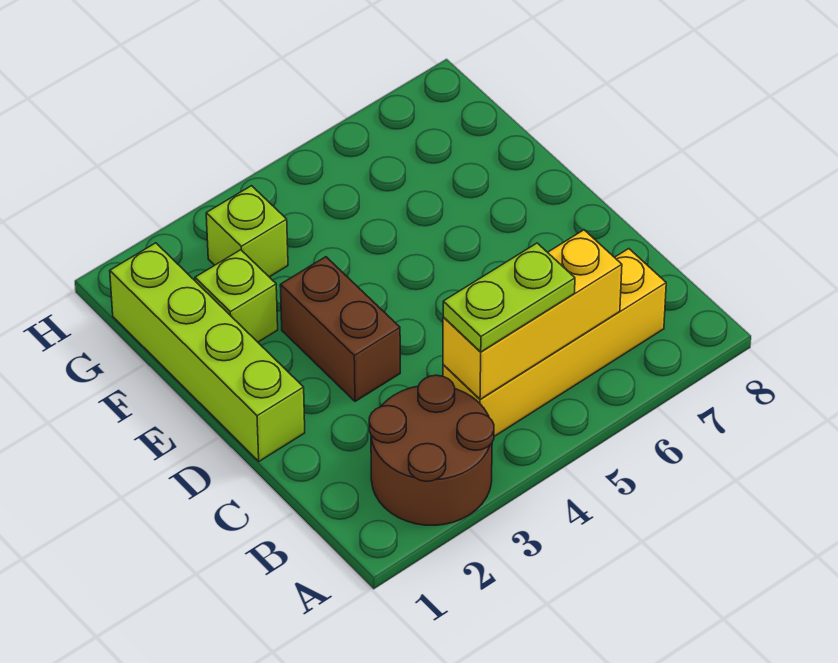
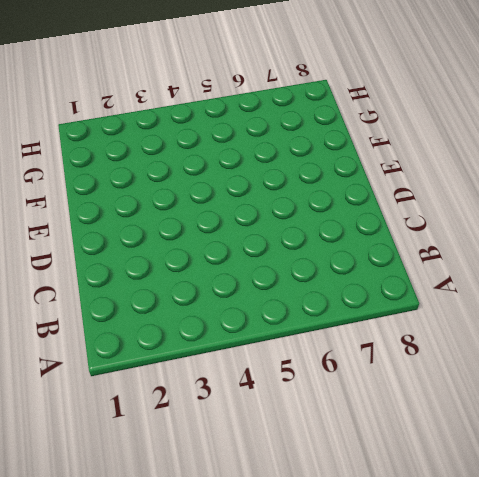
none -> brown round brick A2:B3 level 1
none -> yellow brick B4:B7 level 1

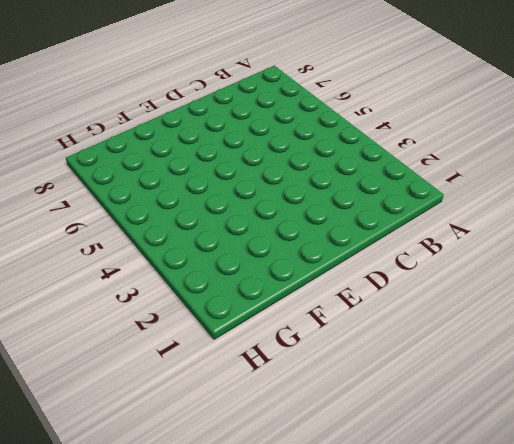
none -> brown round brick A2:B3 level 1
none -> yellow brick B4:B7 level 1

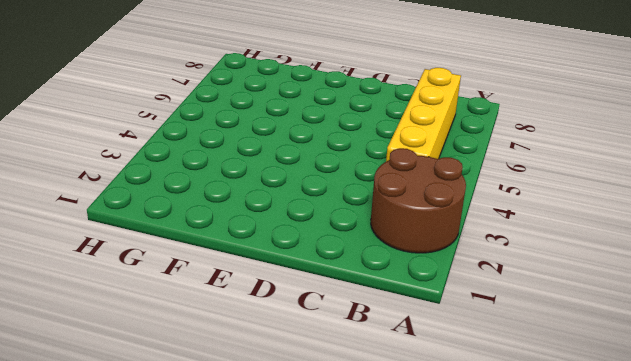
none -> lime brick D1:G1 level 1
none -> brown brick D3:E3 level 1

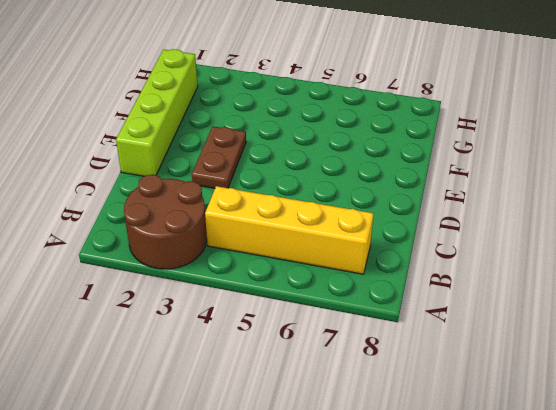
brown plate D3:E3 level 1 -> brown brick D3:E3 level 1
none -> lime brick F2 level 1
none -> lime brick G3 level 1

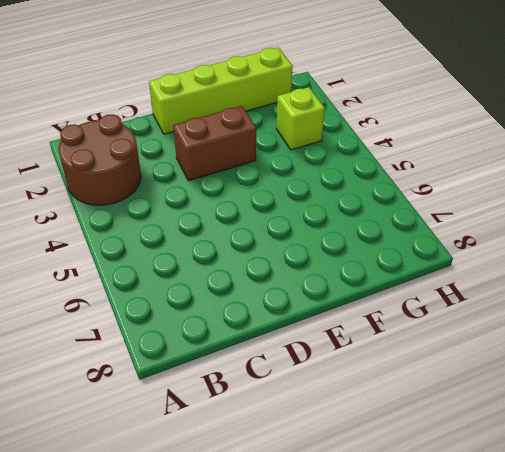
none -> yellow brick B4:B7 level 1
none -> lime brick F2 level 1

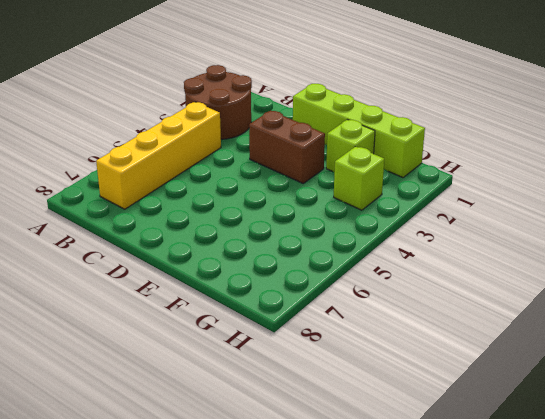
none -> yellow brick B4:B6 level 2
none -> lime plate B4:B5 level 3

